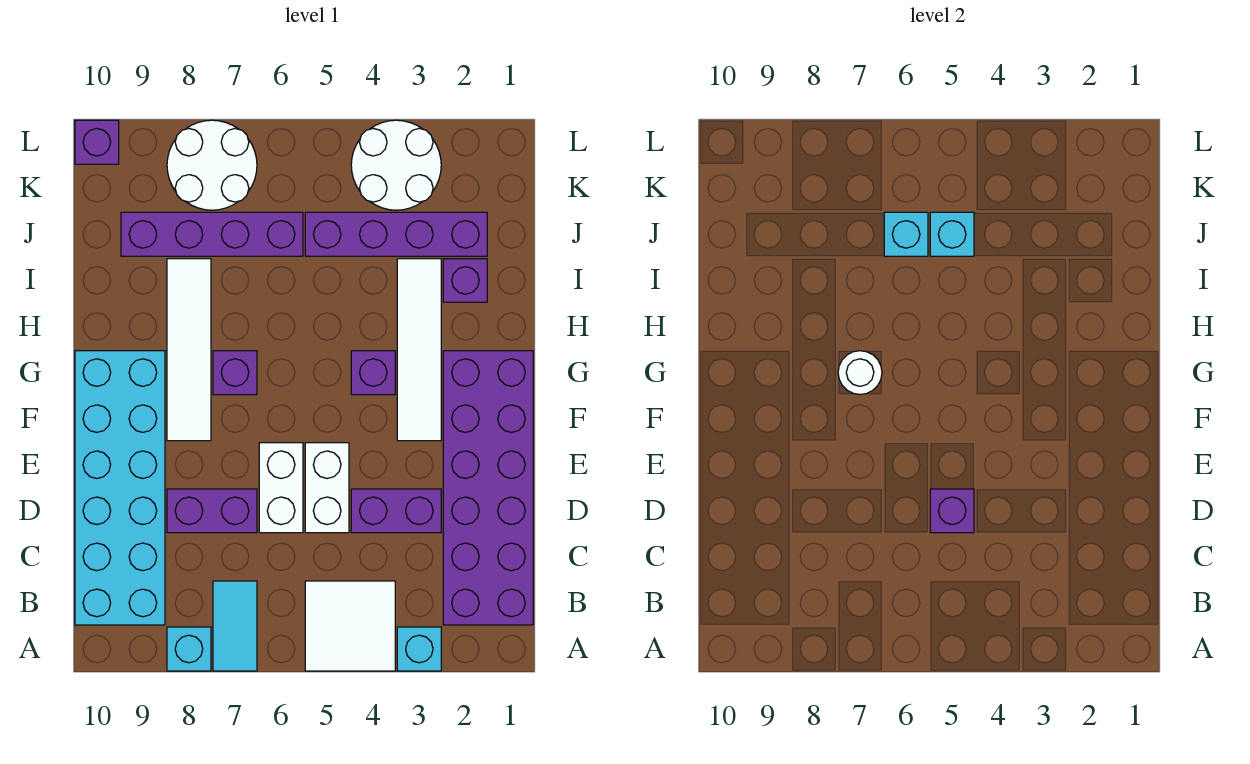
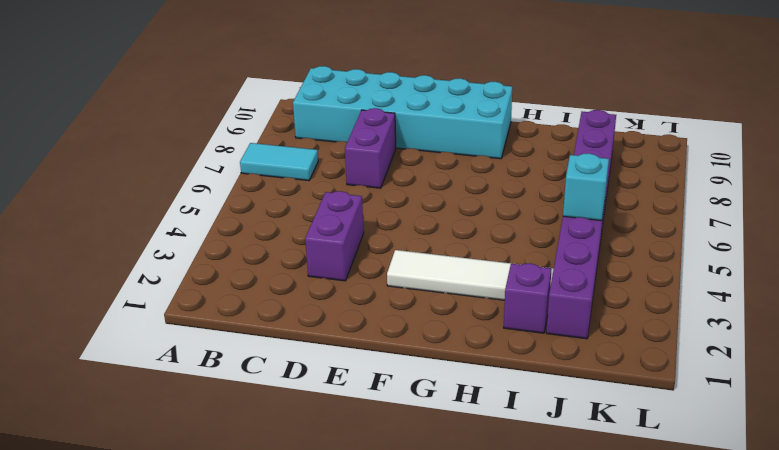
none -> cyan brick A3 level 1
none -> white tile A4:B5 level 1
none -> cyan brick A8 level 1

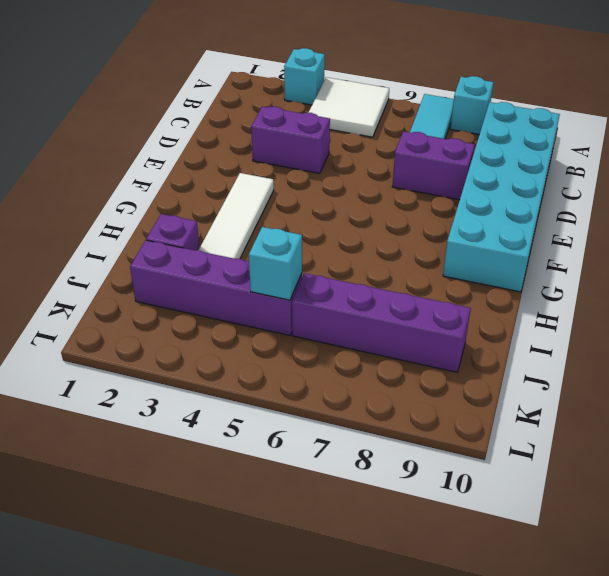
none -> purple brick B1:G2 level 1
none -> white brick D5:E5 level 1
none -> white brick D6:E6 level 1

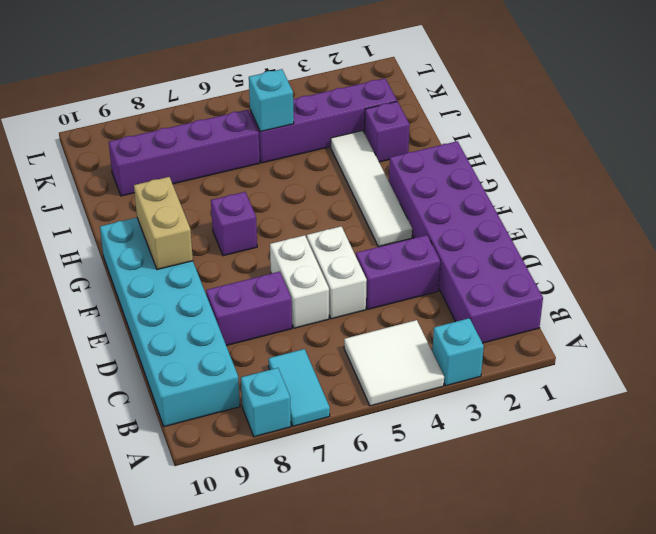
tan brick F9:G9 level 2 -> none
none -> white tile F8:I8 level 1
none -> purple brick G4 level 1
none -> white round brick K3:L4 level 1

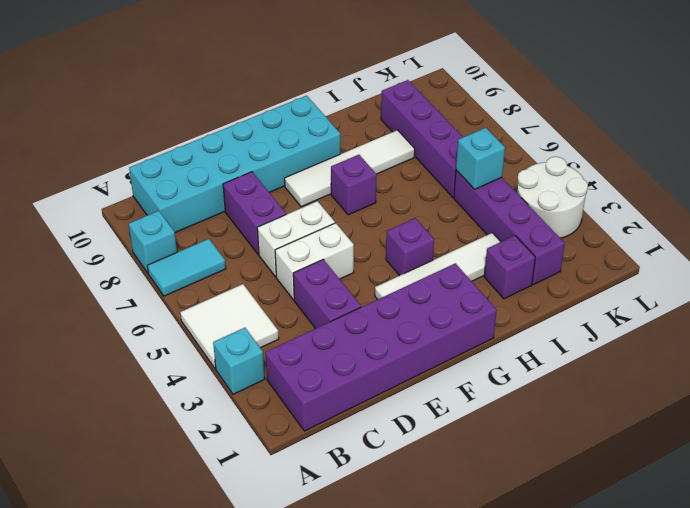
none -> white round brick K7:L8 level 1
none -> purple brick L10 level 1
none -> purple brick D5 level 2

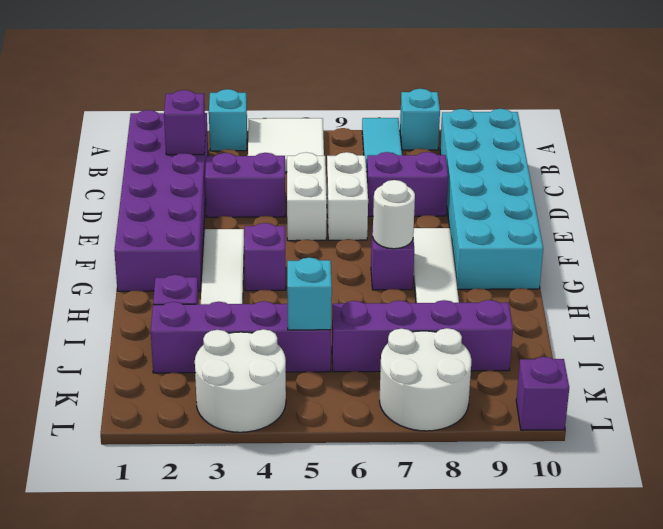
purple brick C2 level 2 -> purple brick D5 level 2
none -> cyan brick J6 level 2

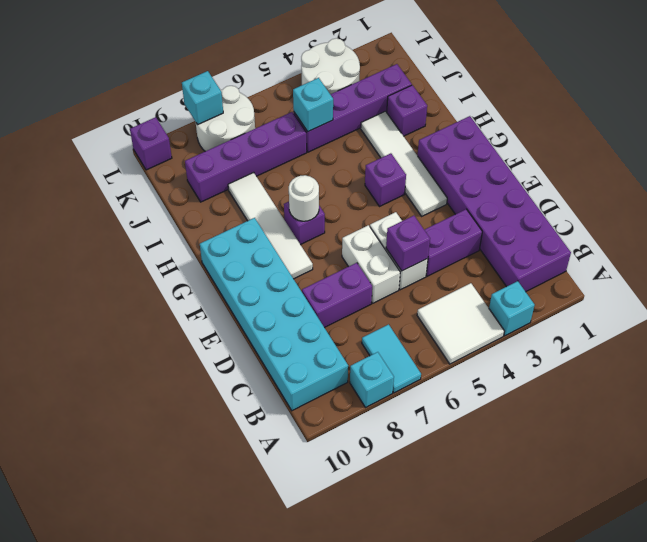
cyan brick L8 level 2 -> cyan brick J6 level 2

